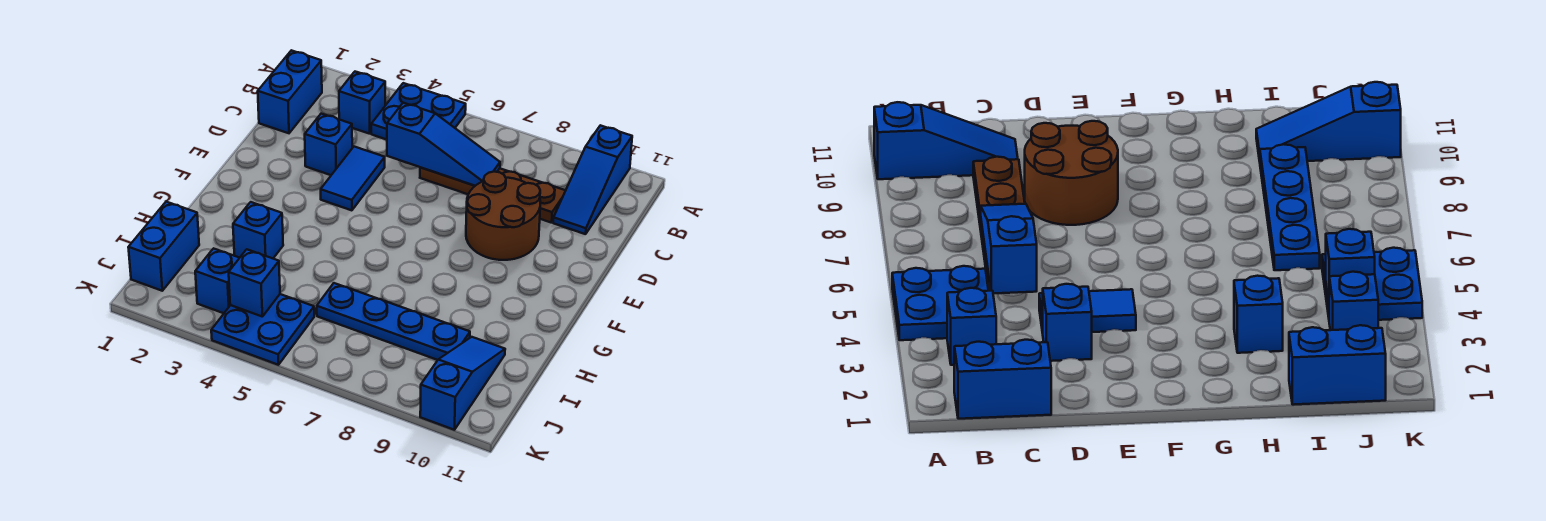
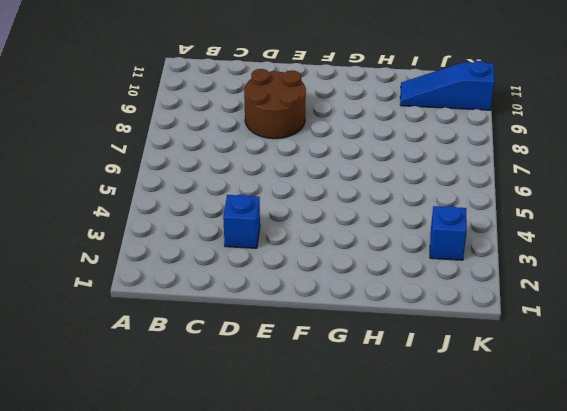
none -> blue plate A4:B5 level 1
none -> blue slope A10:C10 level 1 top A
none -> blue brick B1:C1 level 1

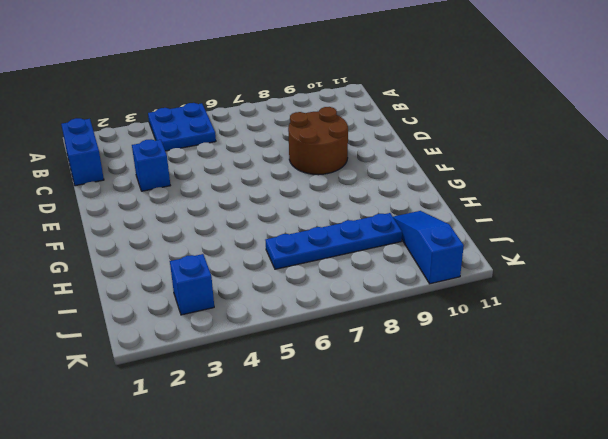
none -> blue slope A10:C10 level 1 top A
none -> blue brick B3 level 1
none -> brown plate C6:C9 level 1

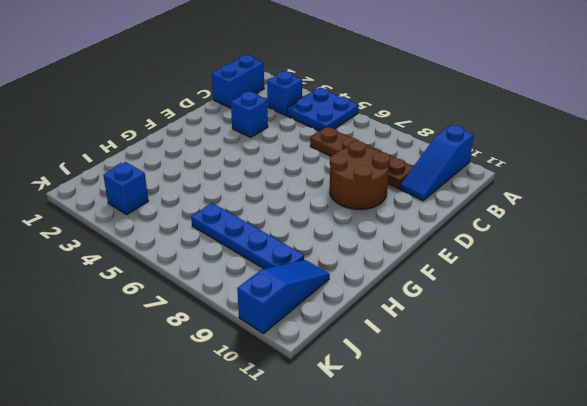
none -> blue tile D4:E4 level 1
none -> blue brick H3 level 1
none -> blue brick I1:J1 level 1

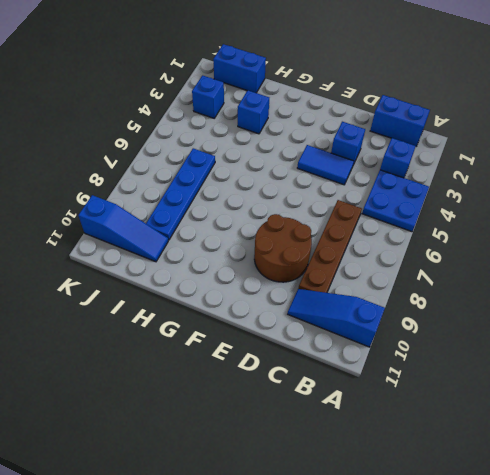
none -> blue plate J4:K5 level 1
none -> blue slope C5:C7 level 2 top 5
none -> blue brick J4 level 2

